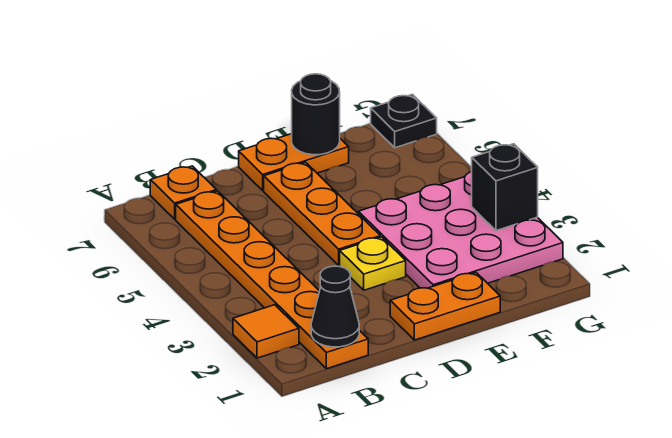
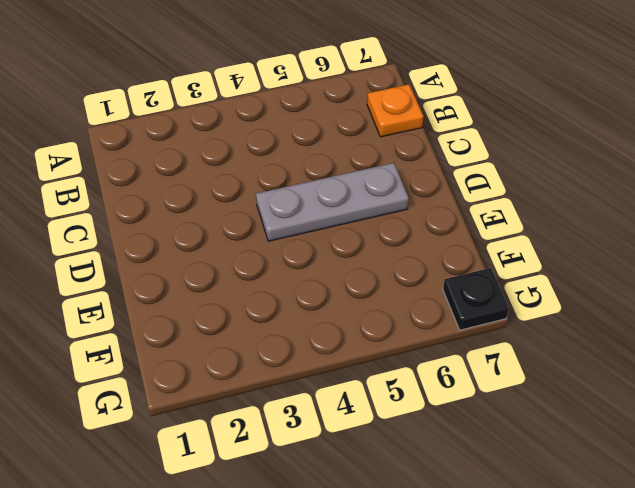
grey plate D4:D6 level 1 -> orange plate D4:D6 level 1
none -> orange tile A2 level 1
none -> orange plate B1:B6 level 1
none -> orange plate D1:E1 level 1

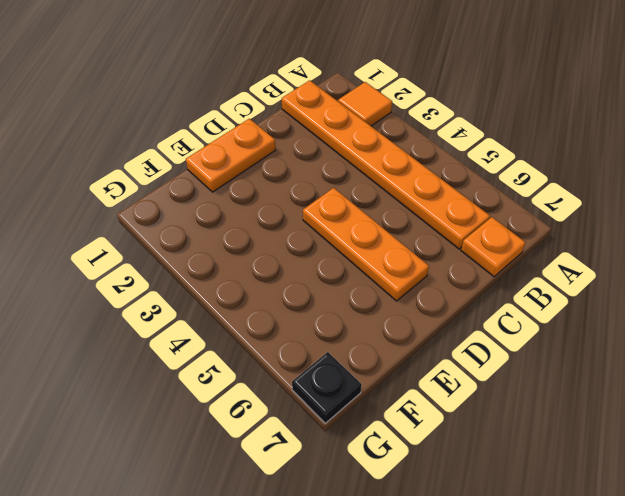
none -> yellow plate D3 level 1
none -> orange plate D7:E7 level 1
none -> pink plate E2:G4 level 1

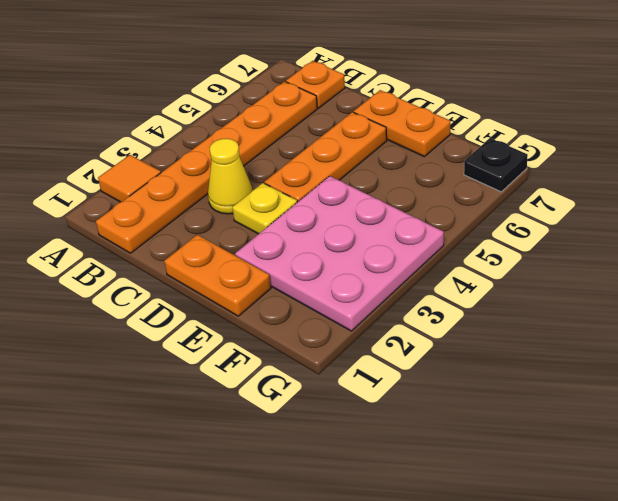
yellow cone C3 level 1 -> none
none -> black cone B1 level 2
none -> black round brick E7 level 2
none -> black brick G3 level 2

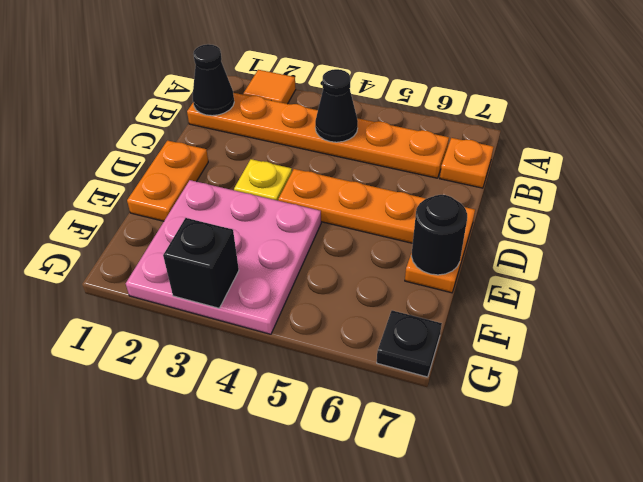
black cone B4 level 2 -> none

